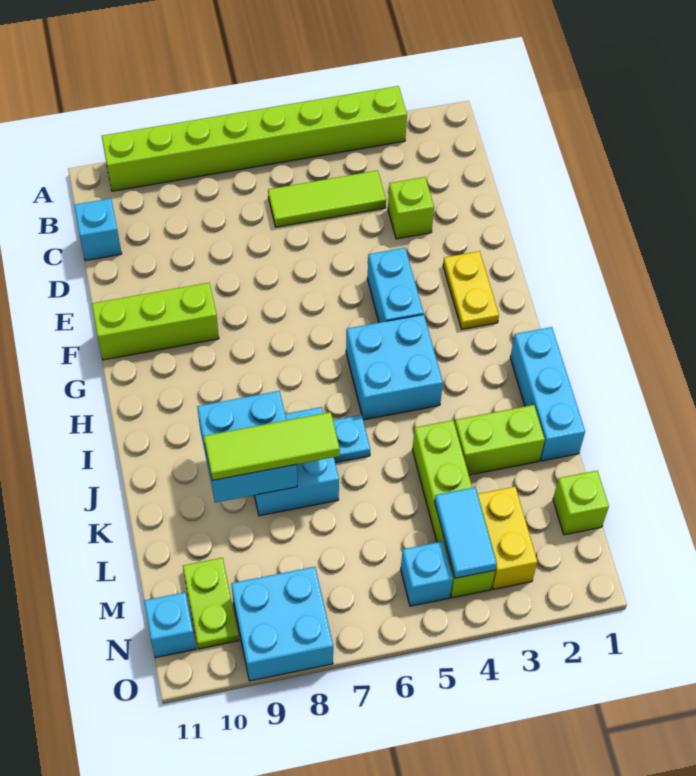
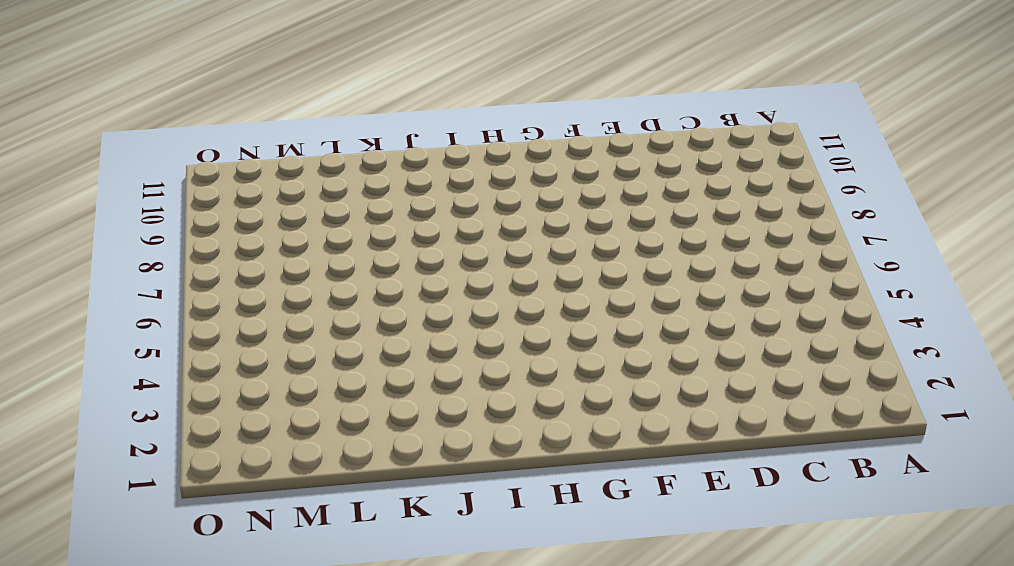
none -> lime brick A3:A10 level 1
none -> lime tile C4:C6 level 1
none -> cyan brick C11 level 1

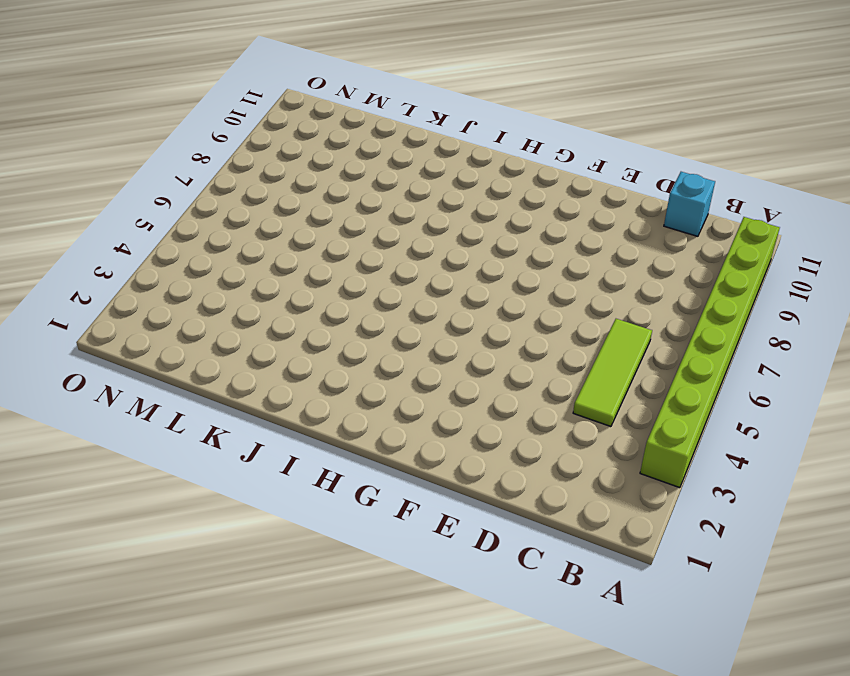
none -> lime brick D3 level 1
none -> yellow plate F2:G2 level 1
none -> cyan brick F4:G4 level 1

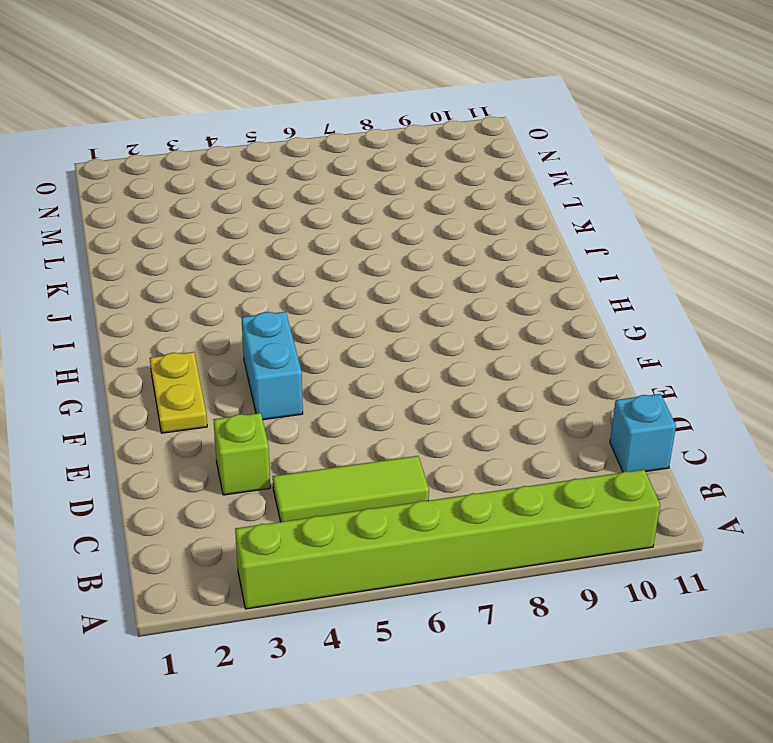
none -> lime brick F9:F11 level 1
none -> cyan brick H4:I5 level 1
none -> cyan brick I1:K1 level 1

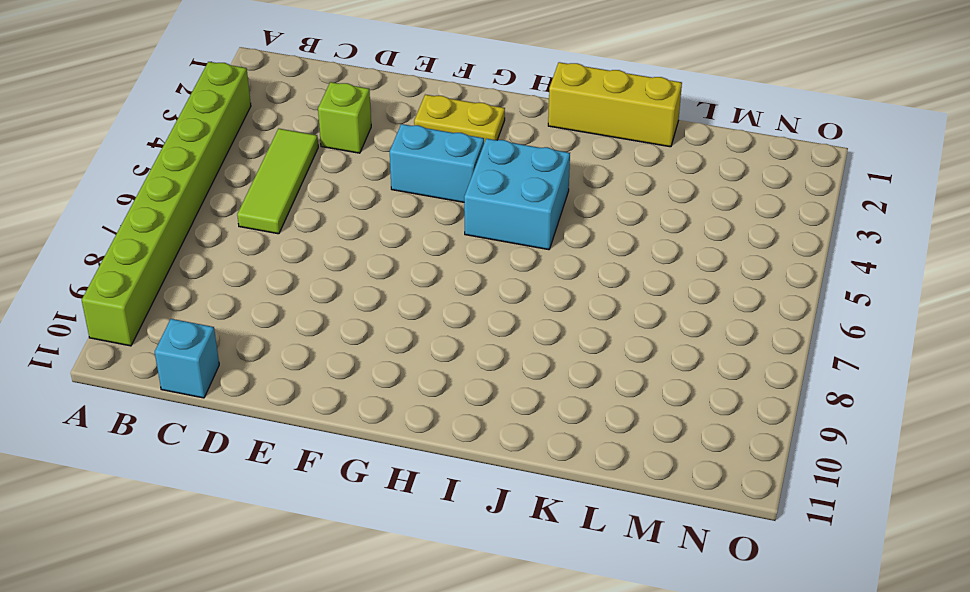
yellow brick I1:K1 level 1 -> cyan brick I1:K1 level 1
none -> lime brick F9:F11 level 1
none -> cyan plate J6 level 1
none -> cyan brick J7:K8 level 1

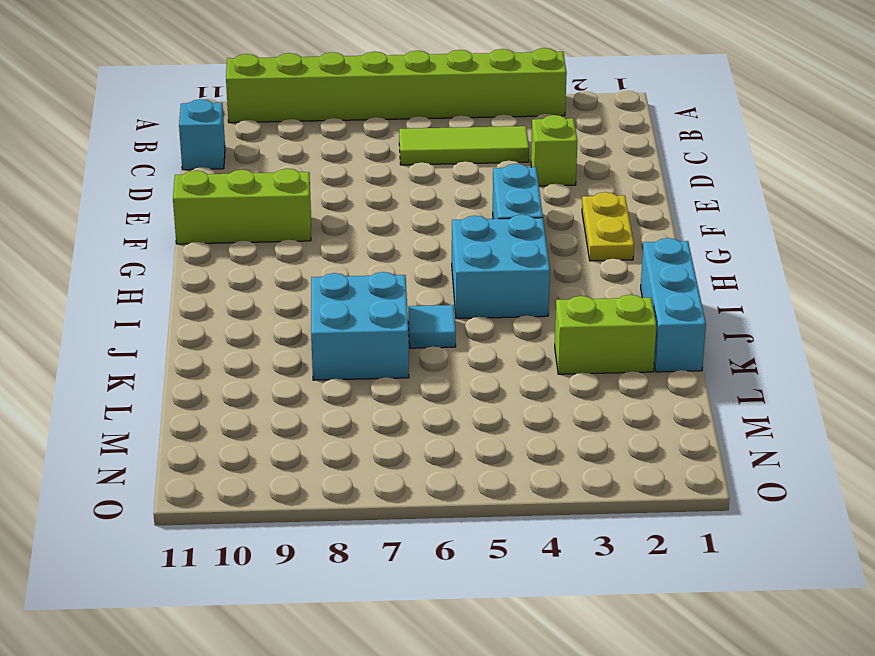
cyan tile J6 level 1 -> cyan plate J6 level 1
none -> lime brick K4:N4 level 1
none -> lime brick M1 level 1
none -> yellow brick M3:N3 level 1

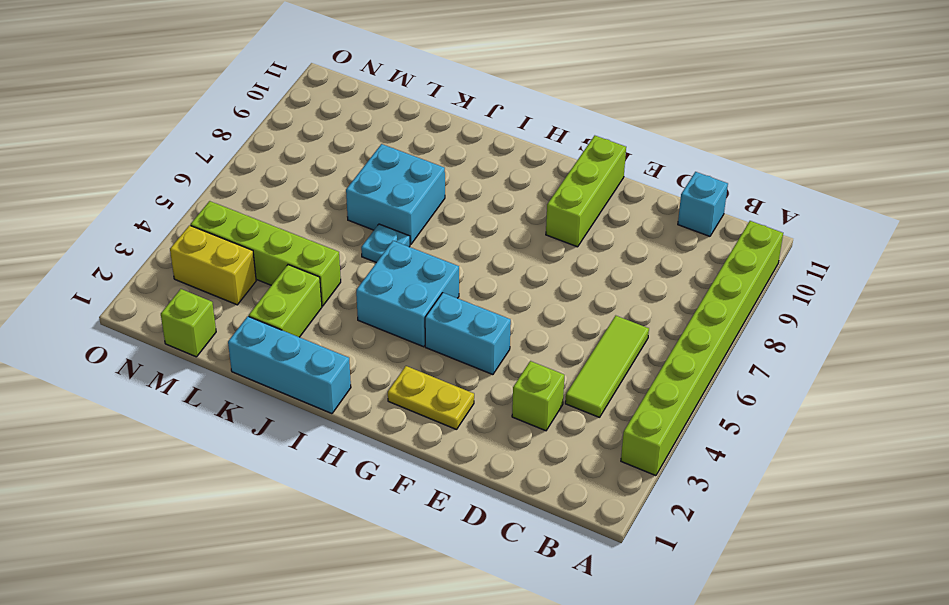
none -> lime plate M10:N10 level 1
none -> cyan brick N5 level 1
none -> cyan brick N8:O9 level 1

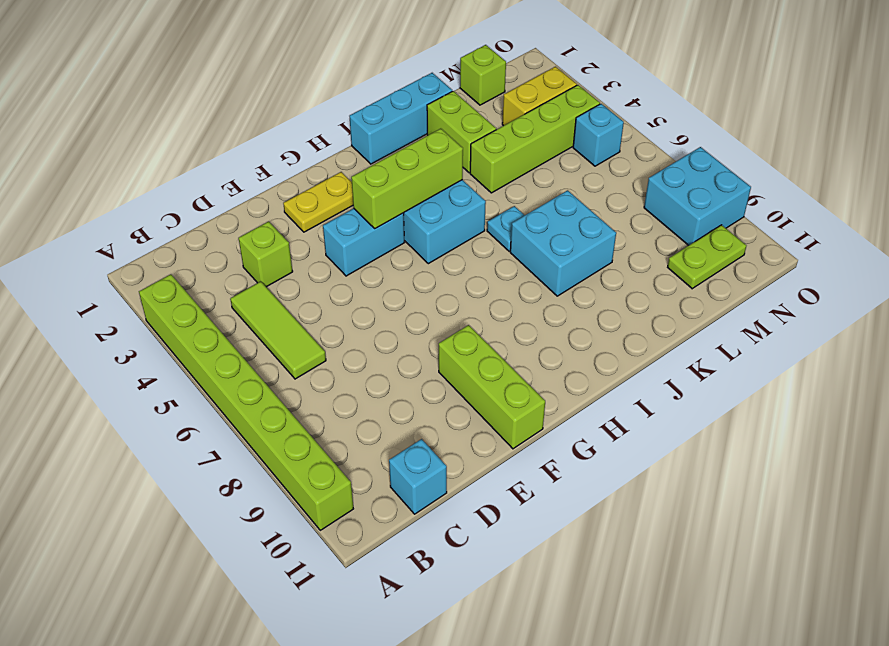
lime brick G4:I4 level 2 -> none
none -> cyan brick N11 level 1
none -> cyan brick J8:K9 level 2
none -> cyan tile M4:N4 level 2

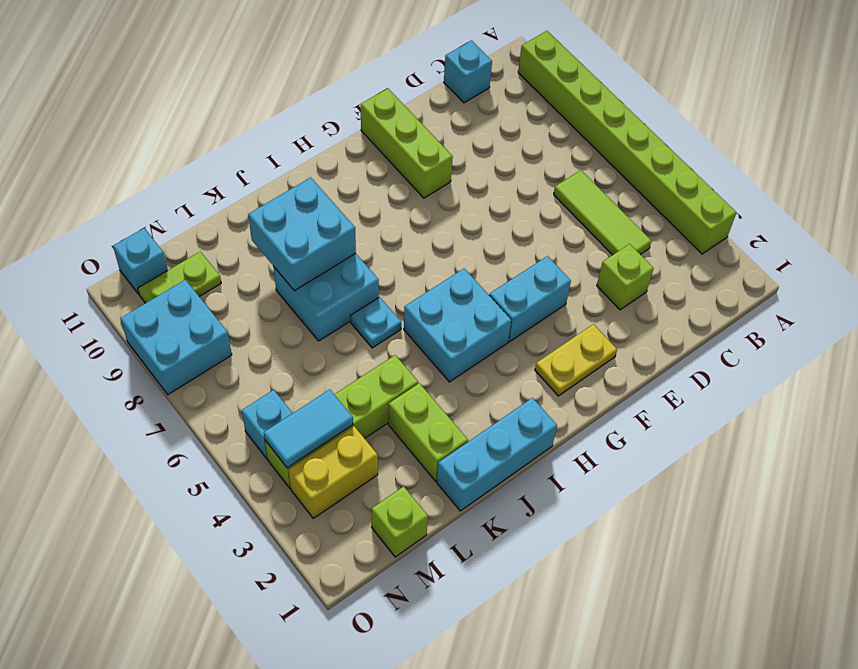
none -> lime tile K7:K9 level 3

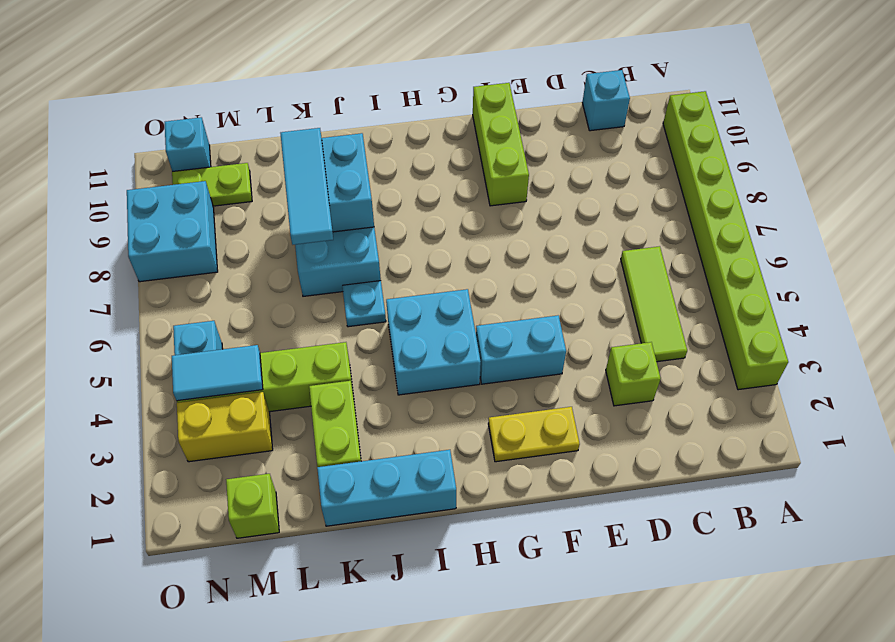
cyan tile K7:K9 level 3 -> lime tile K7:K9 level 3

